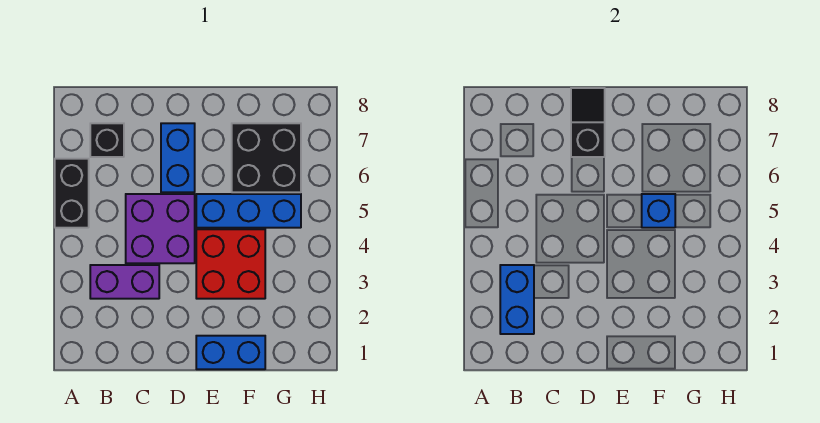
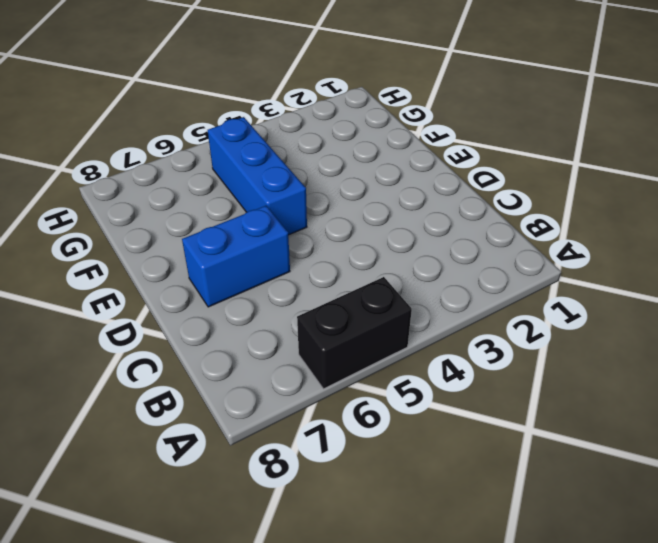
none -> purple brick B3:C3 level 1
none -> black brick B7 level 1
none -> purple brick C4:D5 level 1

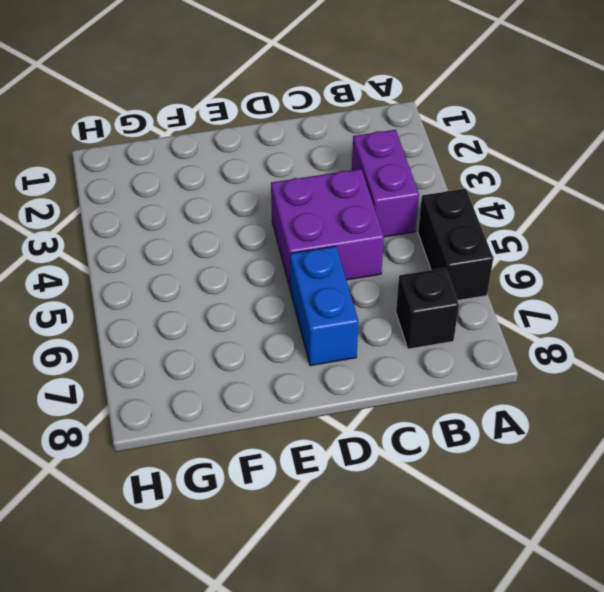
purple brick B3:B4 level 1 -> purple brick B3:C3 level 1
none -> blue brick E1:F1 level 1
none -> red brick E3:F4 level 1
none -> blue brick E5:G5 level 1

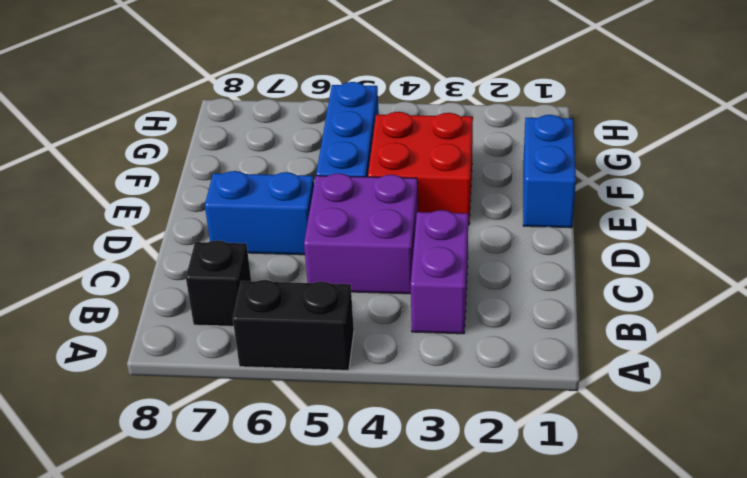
none -> black brick F6:G7 level 1
none -> blue brick B2:B3 level 2
none -> black slope D7:D8 level 2 top 7

